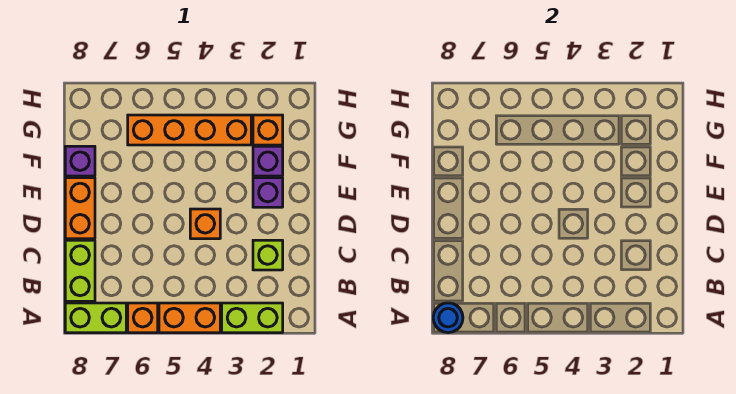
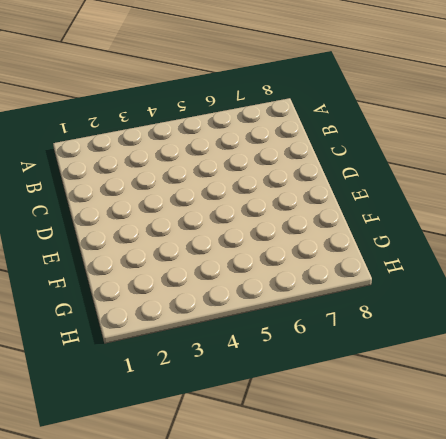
none -> lime brick A2:A3 level 1
none -> orange brick A4:A5 level 1
none -> orange brick A6 level 1

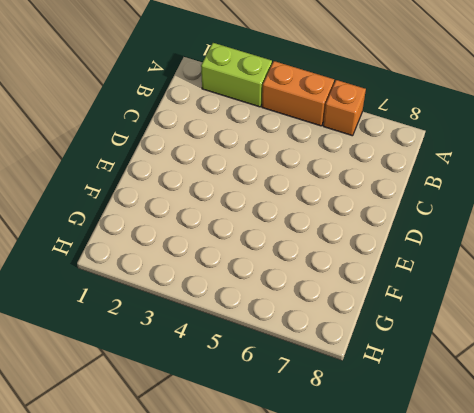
none -> lime brick A7:A8 level 1
none -> lime brick B8:C8 level 1
none -> lime brick C2 level 1

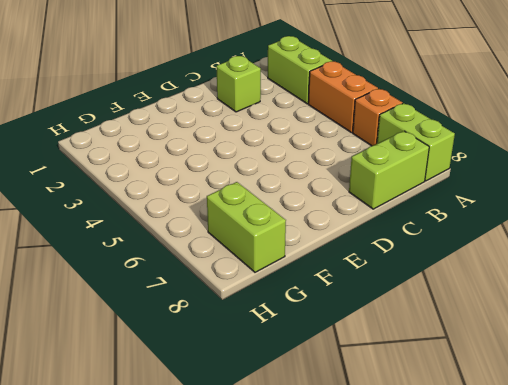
lime brick G7:G8 level 1 -> none
none -> orange brick D4 level 1
none -> orange brick D8:E8 level 1
none -> purple brick E2 level 1

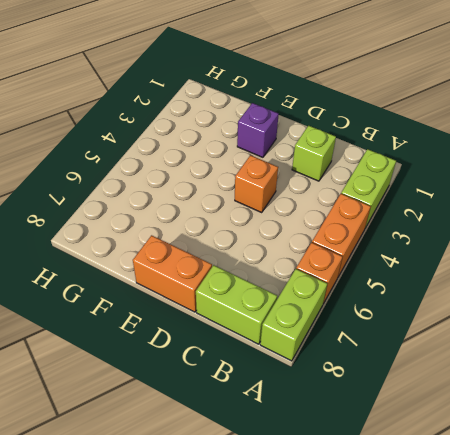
none -> purple brick F2 level 1
none -> purple brick F8 level 1
none -> orange brick G2 level 1

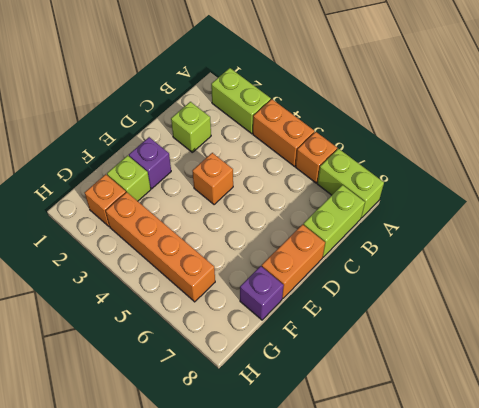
lime brick F2 level 1 -> purple brick F2 level 1
none -> blue round brick A8 level 2

